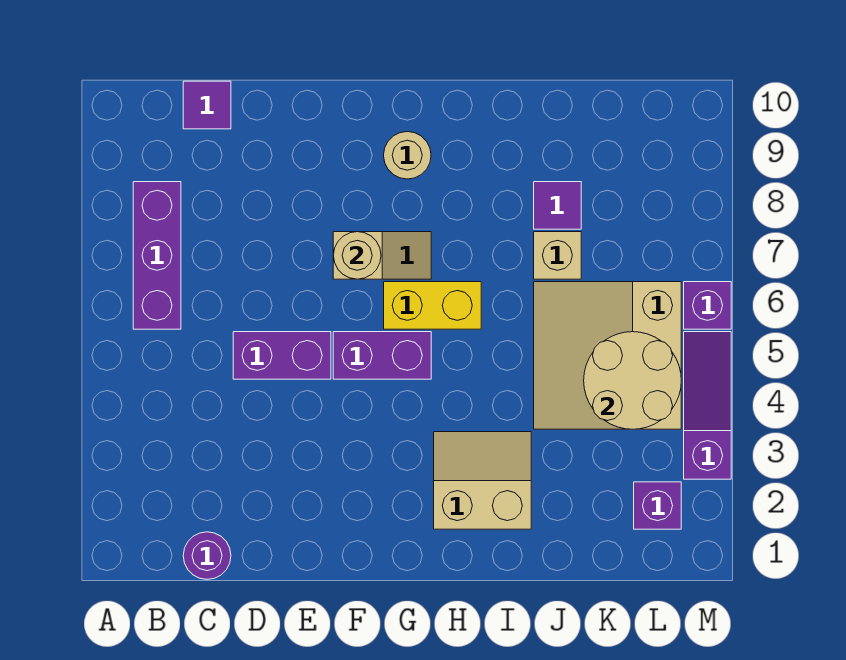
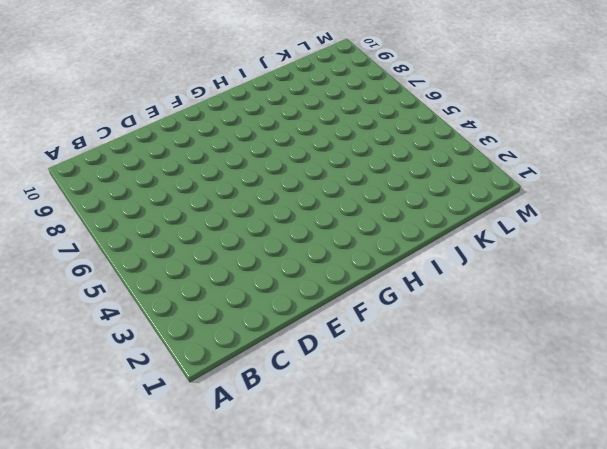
none -> purple brick B6:B8 level 1
none -> purple round brick C1 level 1
none -> purple tile C10 level 1

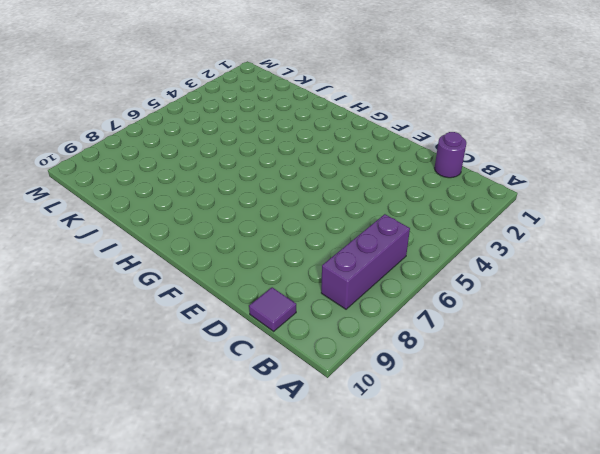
none -> purple brick D5:E5 level 1
none -> purple brick F5:G5 level 1
none -> tan slope F7:G7 level 1 top F

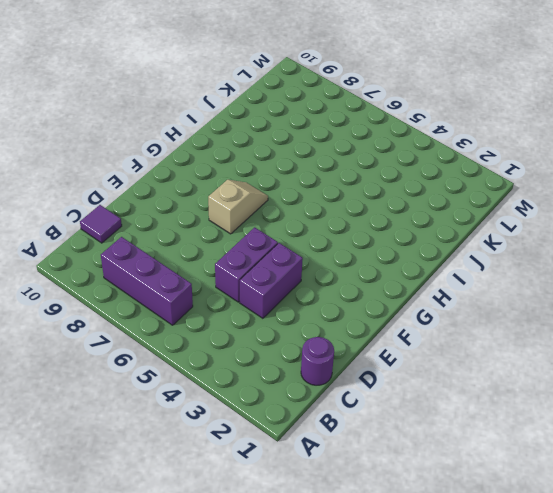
purple brick D4:E4 level 1 -> purple brick F5:G5 level 1
none -> yellow brick G6:H6 level 1
none -> tan round brick G9 level 1
none -> tan slope H2:I3 level 1 top 2

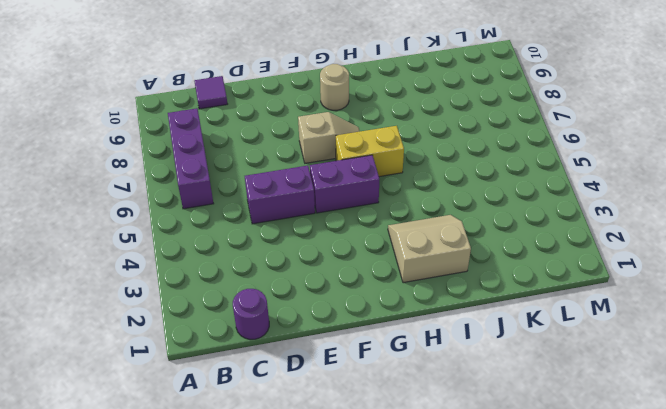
none -> tan slope J4:L6 level 1 top L
none -> tan brick J7 level 1
none -> purple tile J8 level 1

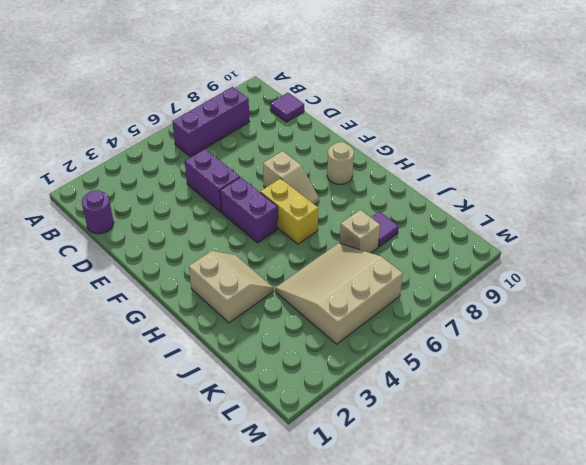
none -> purple brick L2 level 1
none -> purple slope M3:M5 level 1 top 3
none -> purple brick M6 level 1

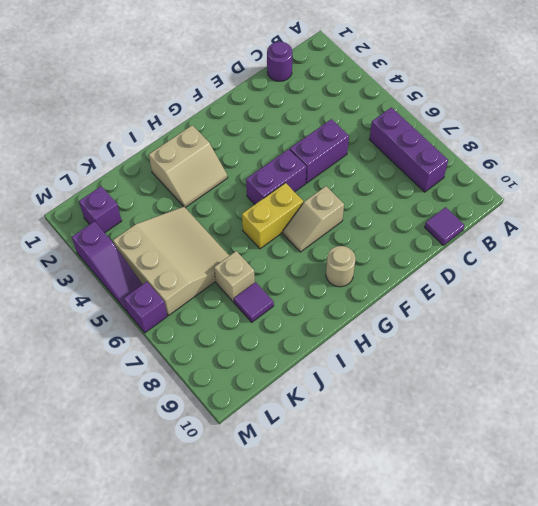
none -> tan round brick F7 level 2
none -> tan round brick K4:L5 level 2

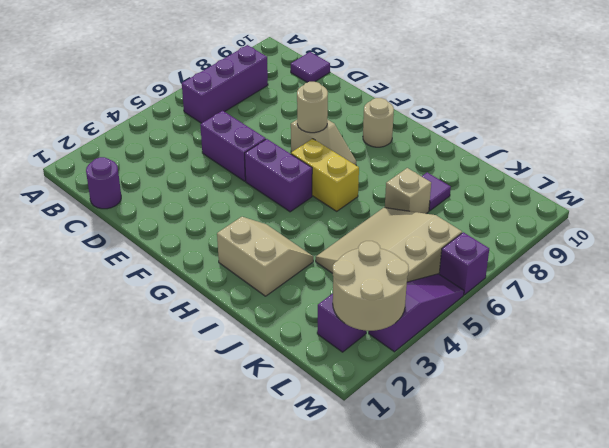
tan round brick L2:M3 level 2 -> tan round brick K4:L5 level 2

